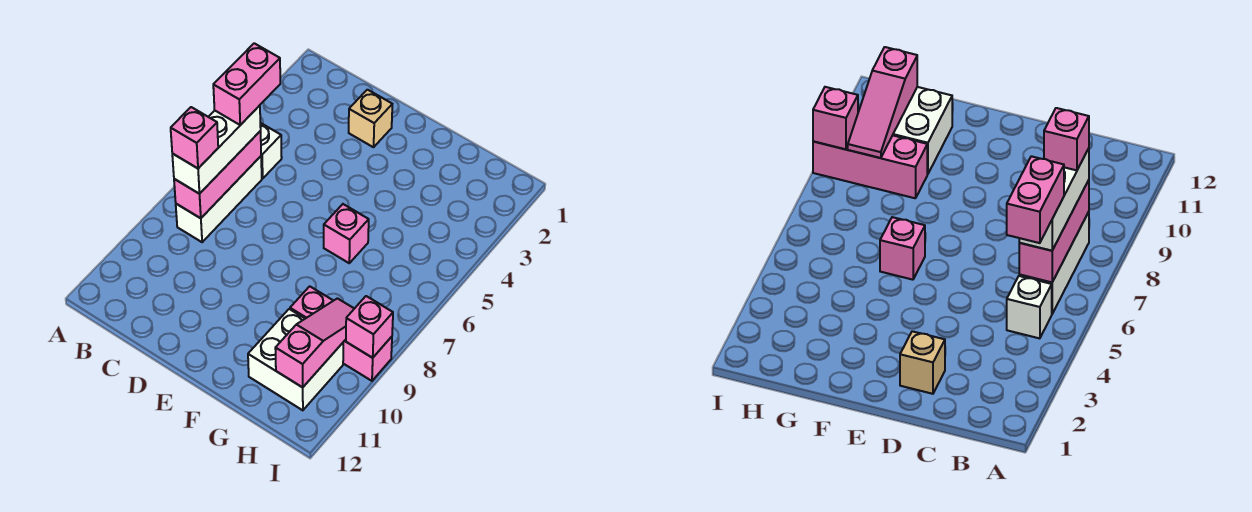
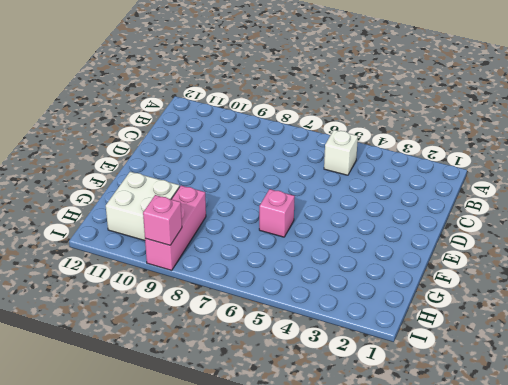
none -> white brick B6:B8 level 1
none -> tan brick D2 level 1
none -> pink brick B6:B8 level 2

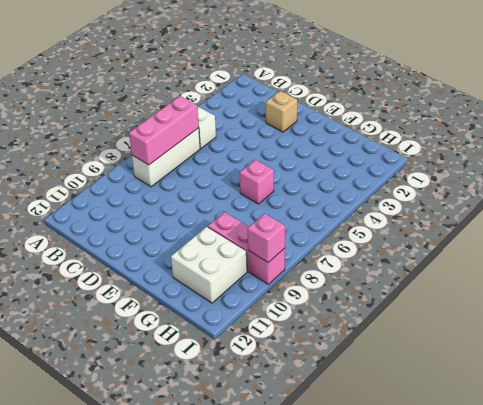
none -> pink slope H9:H11 level 2 top 11
none -> white brick B6:B8 level 3
none -> pink brick B5:B6 level 4

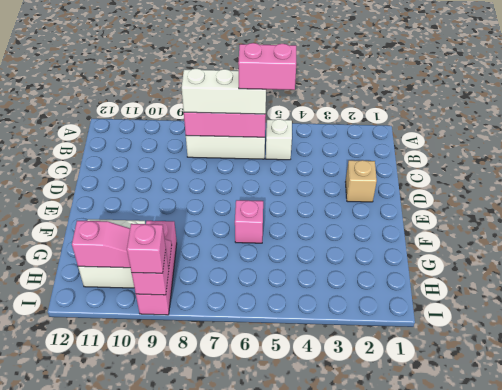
pink brick I9 level 3 -> pink brick B8 level 4

